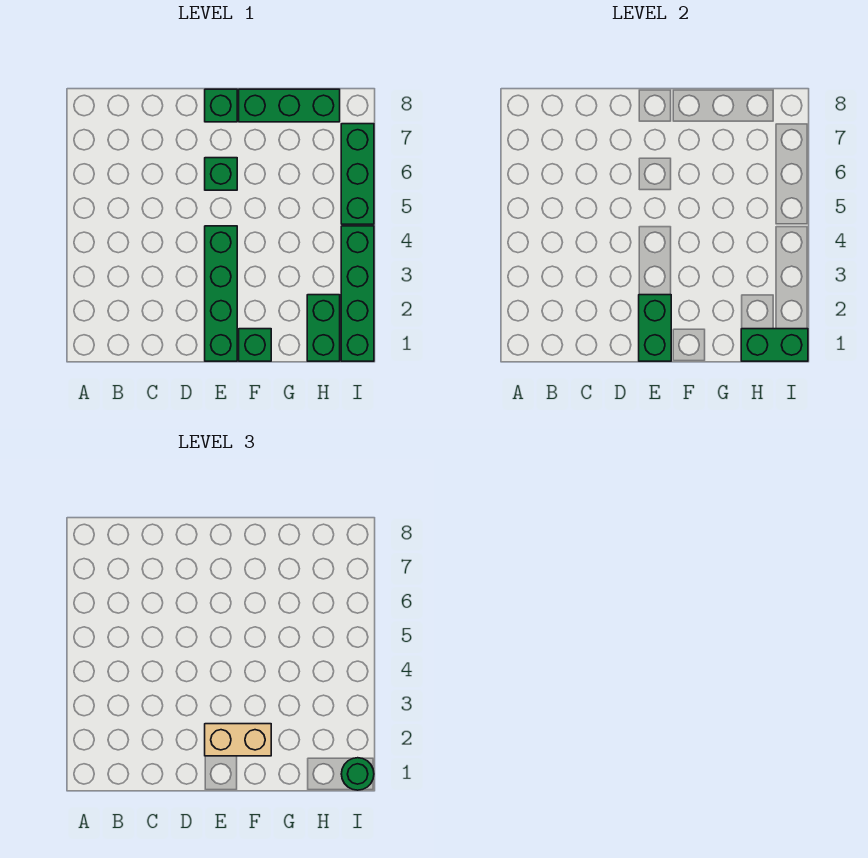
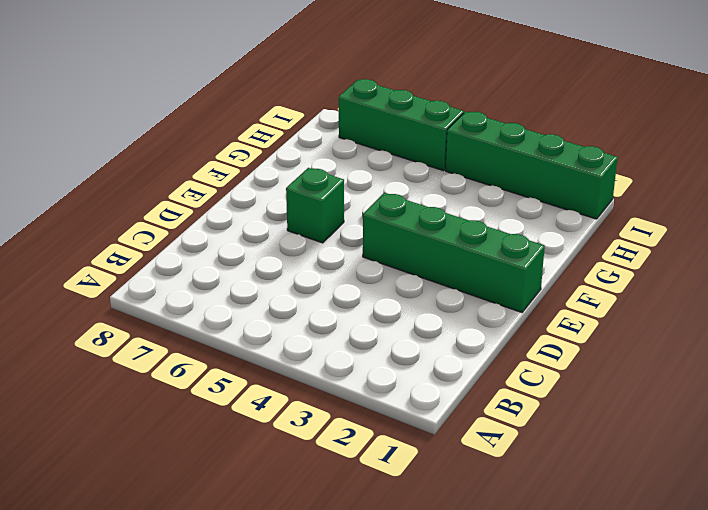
none -> green brick E8 level 1
none -> green brick F1 level 1
none -> green brick F8:H8 level 1

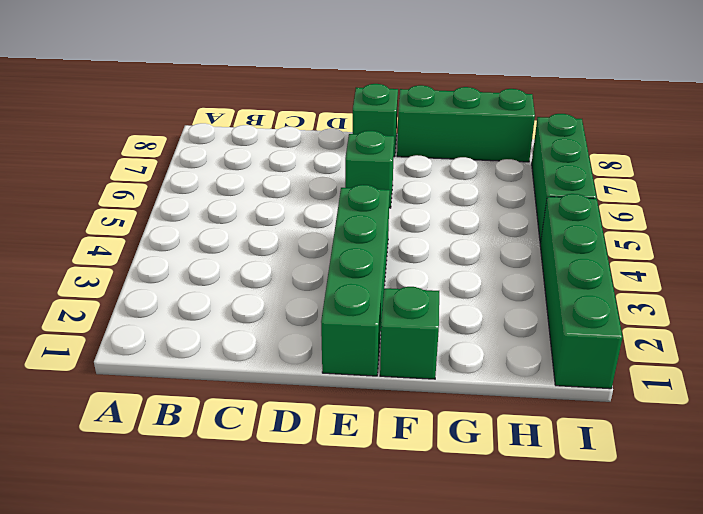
none -> green brick H1:H2 level 1
none -> green brick E1:E2 level 2
none -> green brick H1:I1 level 2

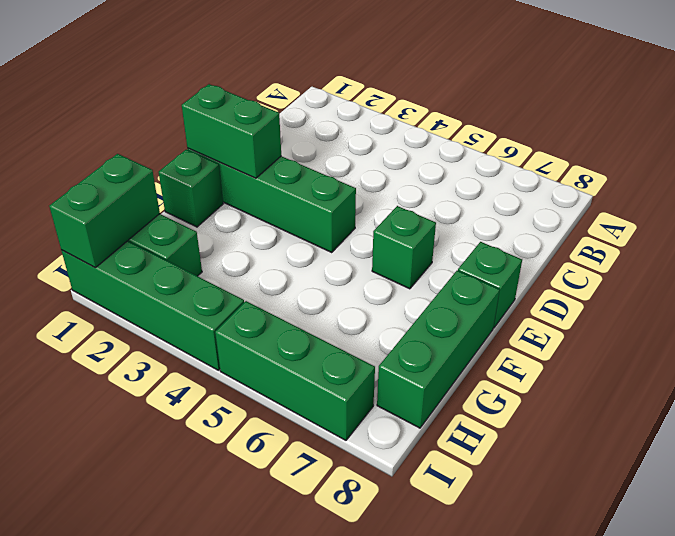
none -> tan brick E2:F2 level 3
none -> green round brick I1 level 3

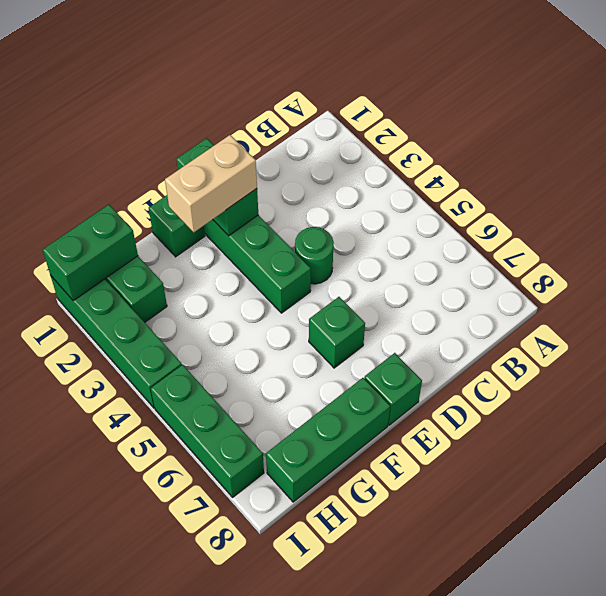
green round brick D4 level 1 -> green round brick I1 level 3

